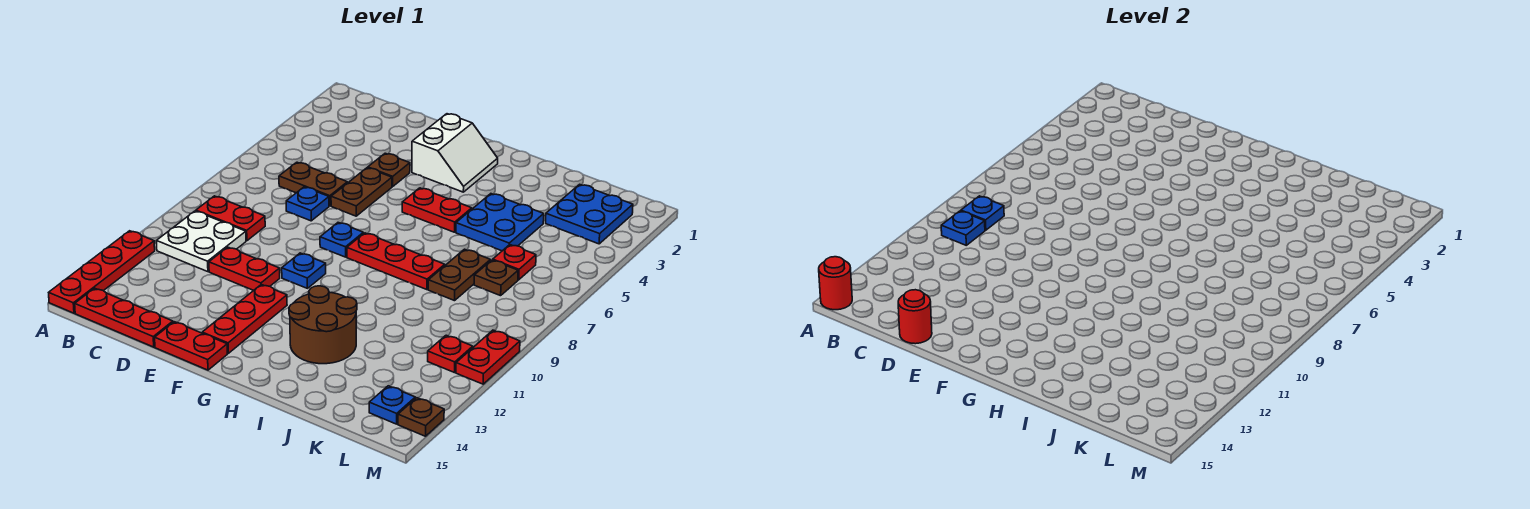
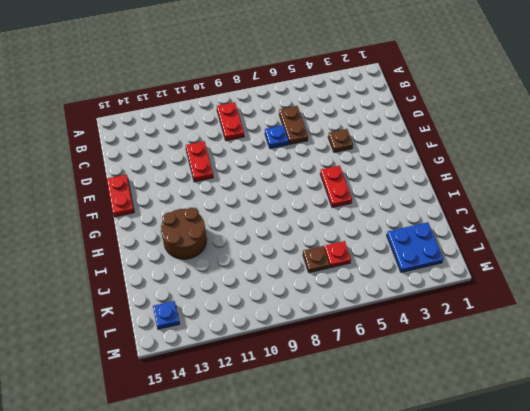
none -> red plate A12:A15 level 1
none -> white plate B10:C11 level 1
none -> red plate B15:D15 level 1
none -> brown plate E5:E6 level 1

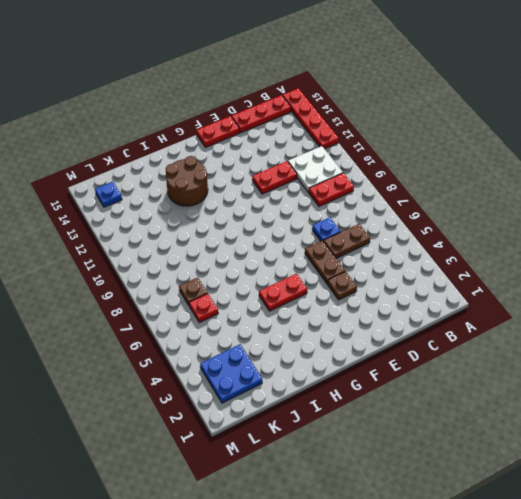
none -> white slope F2:G3 level 1 top F
none -> blue plate F8 level 1
none -> blue plate F10 level 1
none -> red plate F12:F14 level 1

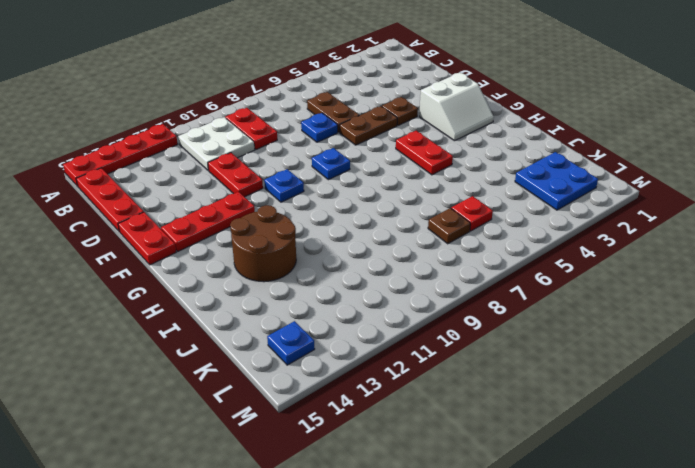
none -> red plate G8:I8 level 1
none -> blue plate I4:J5 level 1
none -> brown plate J7:J8 level 1
none -> red plate L11 level 1

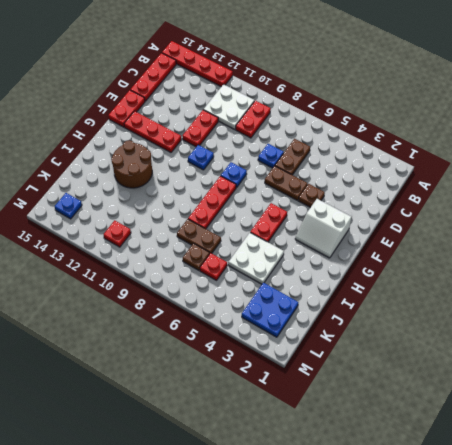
white plate I4:J5 level 1 -> blue plate I4:J5 level 1
none -> red plate M10:M11 level 1
none -> brown plate M14 level 1
none -> red round brick A15 level 2
none -> blue plate B9 level 2

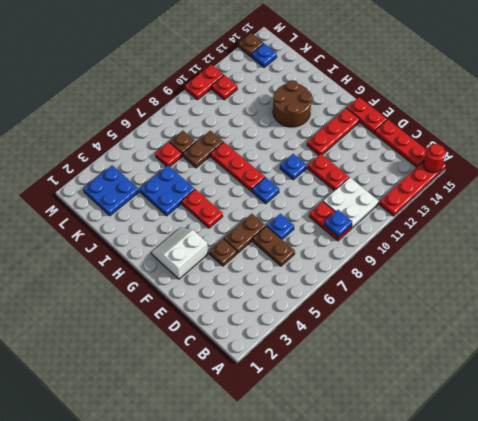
none -> blue plate B10 level 2
none -> red round brick D15 level 2

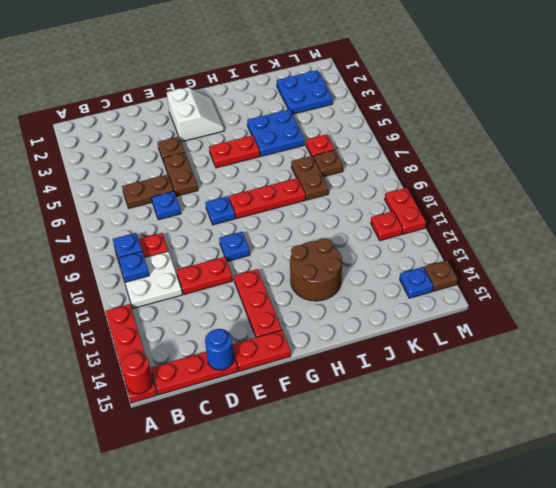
blue round brick D15 level 2 -> red round brick D15 level 2

